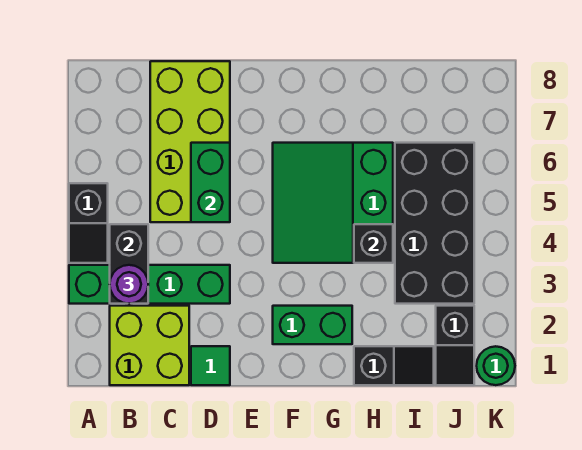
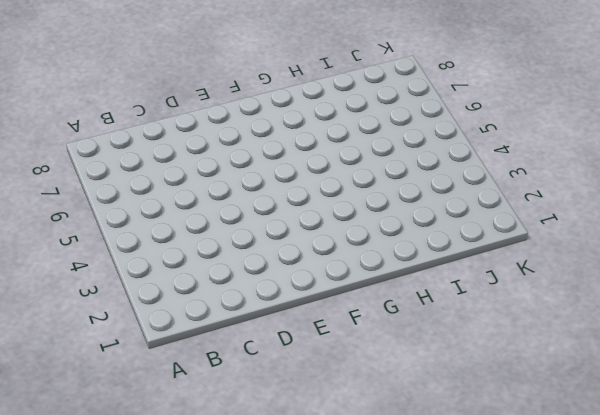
none -> green brick A3:D3 level 1
none -> black slope A4:A5 level 1 top 5
none -> lime brick B1:C2 level 1

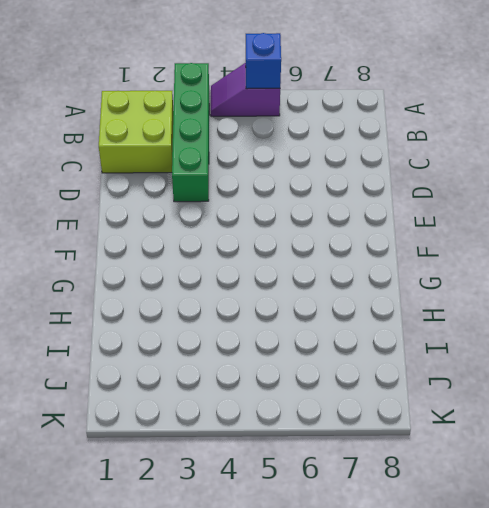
purple slope A4:A5 level 1 top 5 -> black slope A4:A5 level 1 top 5
blue brick A5 level 2 -> none
none -> lime brick C5:D8 level 1
none -> green tile D1 level 1
none -> green brick F2:G2 level 1

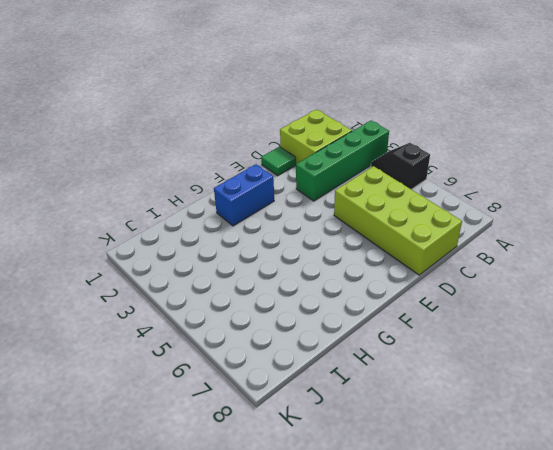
blue brick F2:G2 level 1 -> green brick F2:G2 level 1
none -> green slope F4:H6 level 1 top H
none -> black slope H1:I1 level 1 top H
none -> black brick I3:J6 level 1

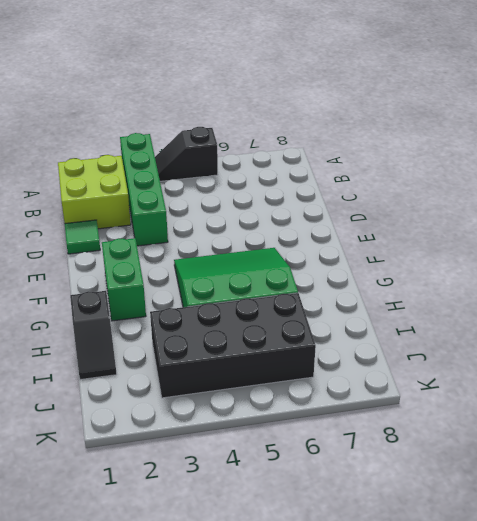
none -> lime brick C5:D8 level 1
none -> black slope J1:J2 level 1 top 2
none -> green round brick K1 level 1

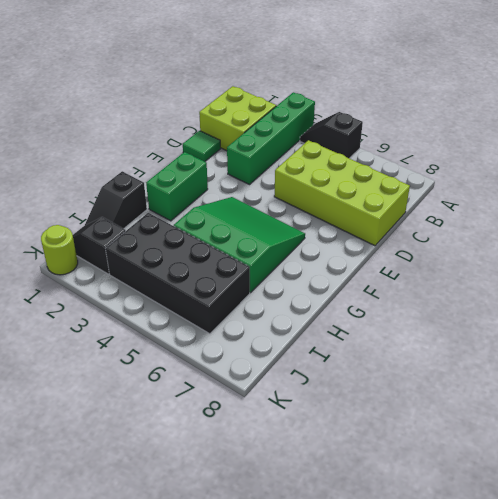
lime round brick K1 level 1 -> green round brick K1 level 1
none -> black brick B3:B4 level 2
none -> green brick D5:D6 level 2
none -> black brick H4 level 2

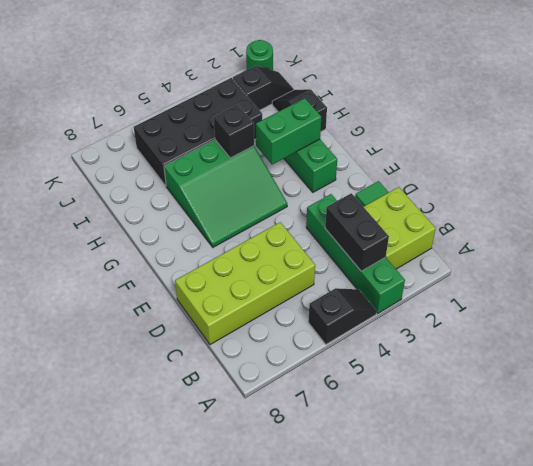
black brick B3:C3 level 2 -> black brick B3:B4 level 2
green brick G2:G3 level 2 -> green brick D5:D6 level 2
none -> purple round brick B3 level 3

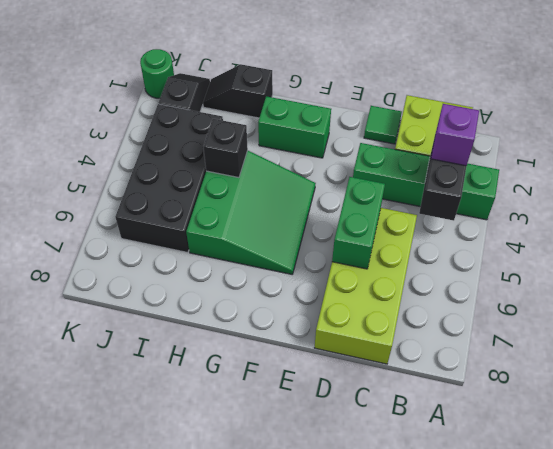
purple brick B3 level 3 -> purple round brick B3 level 3
none -> black slope A4:A5 level 1 top 5

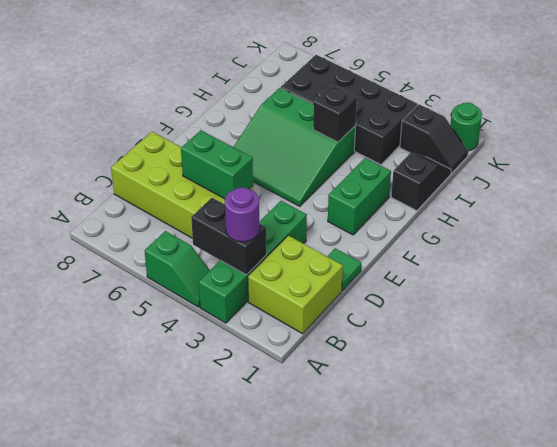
green slope A4:A5 level 1 top 5 -> black slope A4:A5 level 1 top 5

